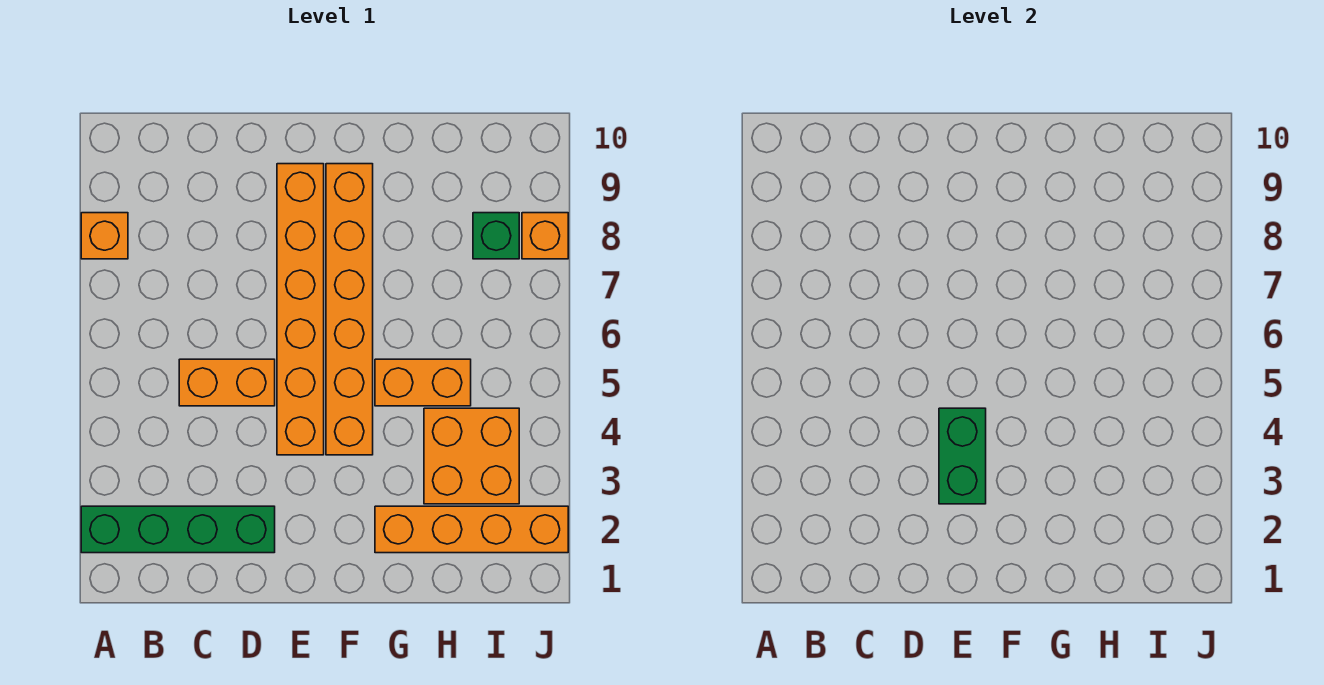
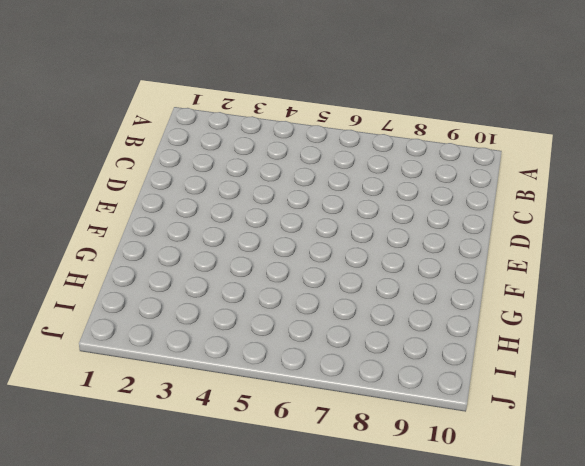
none -> green brick A2:D2 level 1
none -> orange brick A8 level 1

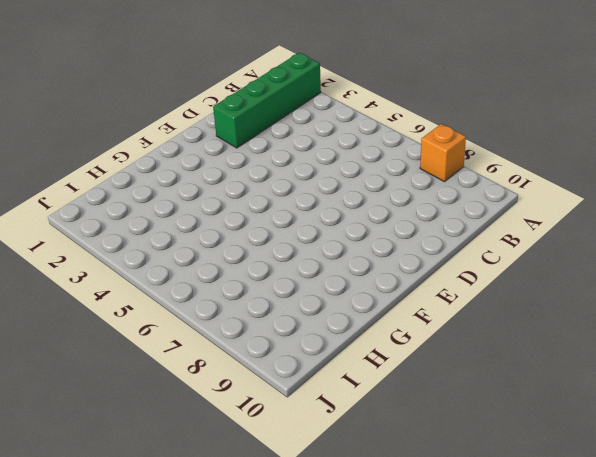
none -> orange brick C5:D5 level 1
none -> orange brick E4:E9 level 1

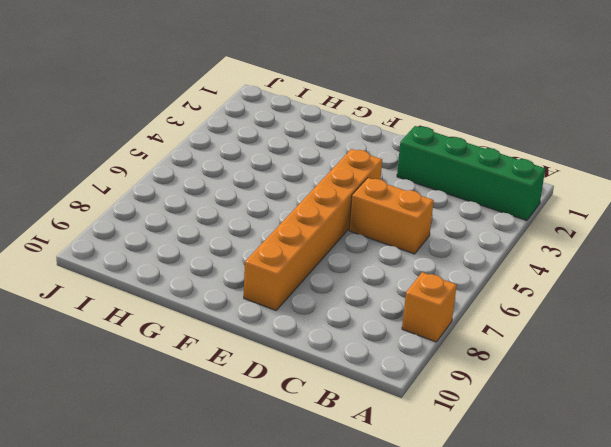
none -> orange brick F4:F9 level 1
none -> orange brick G2:J2 level 1

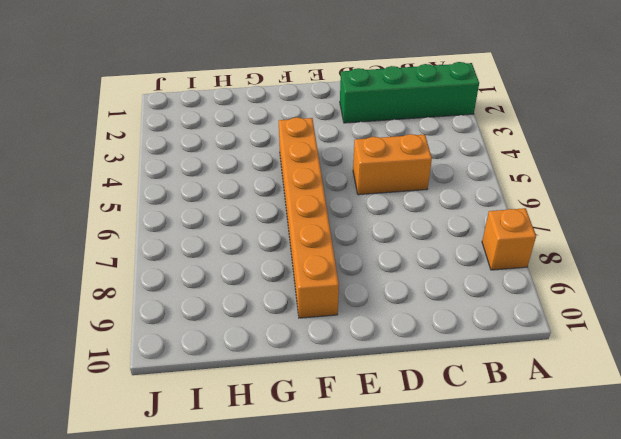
none -> orange brick E4:E9 level 1
none -> orange brick G2:J2 level 1

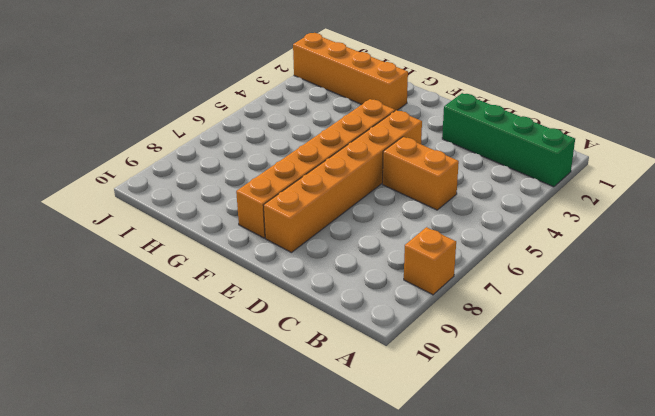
none -> orange brick G5:H5 level 1
none -> orange brick H3:I4 level 1

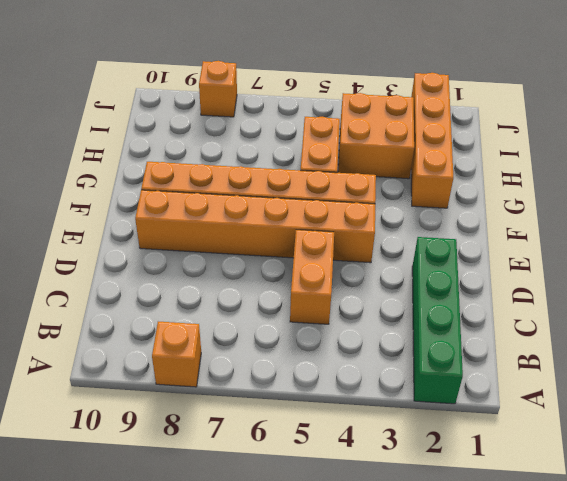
none -> green brick I8 level 1
none -> green brick E3:E4 level 2

